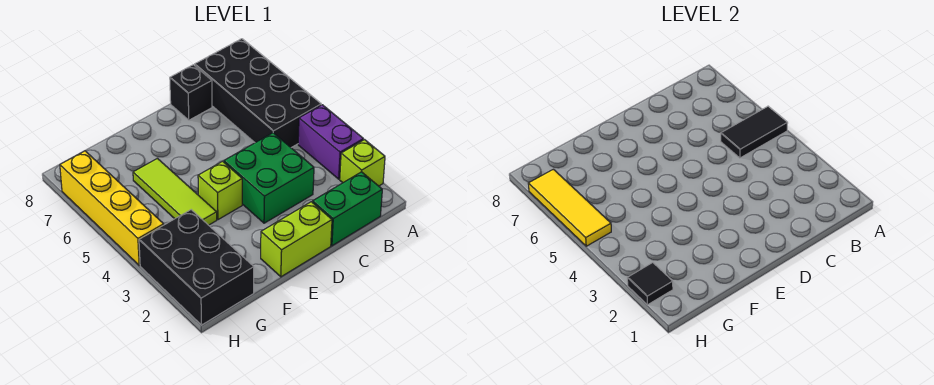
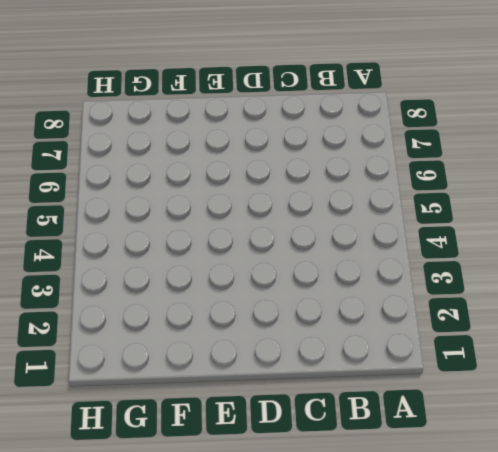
none -> lime brick A2 level 1
none -> purple brick A3:A4 level 1
none -> black brick A5:B8 level 1

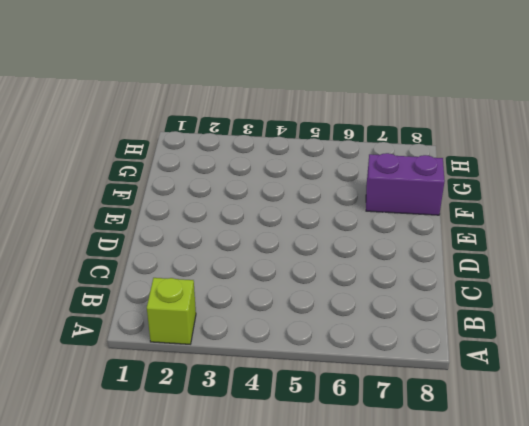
purple brick F7:F8 level 1 -> purple brick A3:A4 level 1
none -> black brick A5:B8 level 1
none -> green brick B1:C1 level 1
none -> green brick C3:D4 level 1

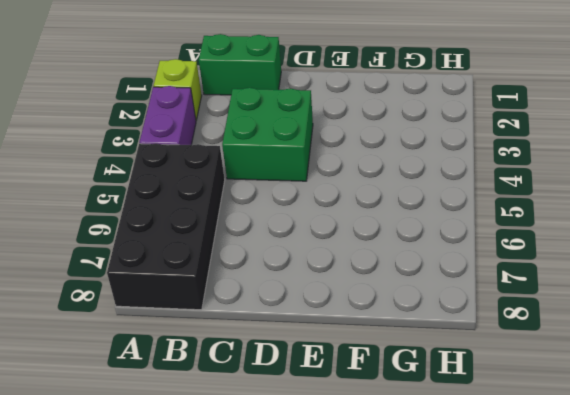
none -> black brick C8 level 1
none -> lime brick D1:E1 level 1
none -> lime brick E4 level 1

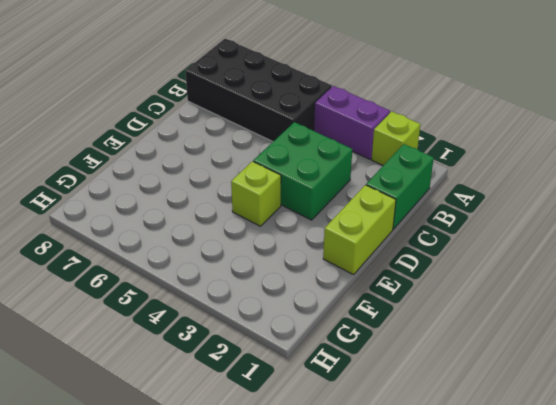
none -> black brick C8 level 1
none -> lime tile F4:F6 level 1
none -> black brick G1:H3 level 1

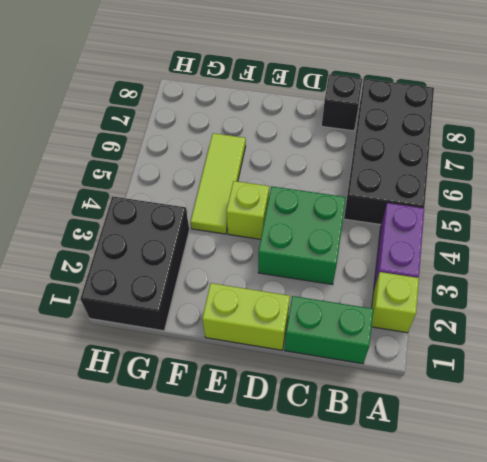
none -> yellow brick H4:H7 level 1
none -> black tile A5:B5 level 2
none -> black tile H2 level 2

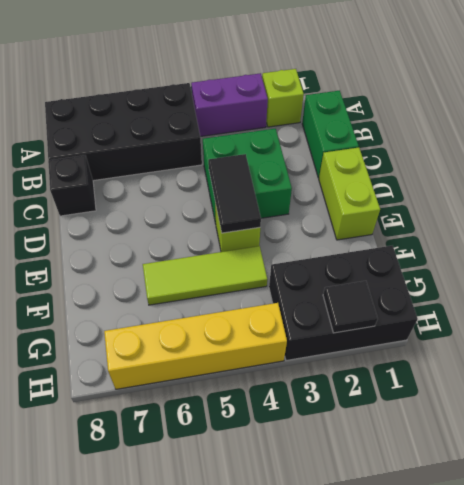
black tile D4:E4 level 2 -> black tile A5:B5 level 2
none -> yellow tile H5:H7 level 2

